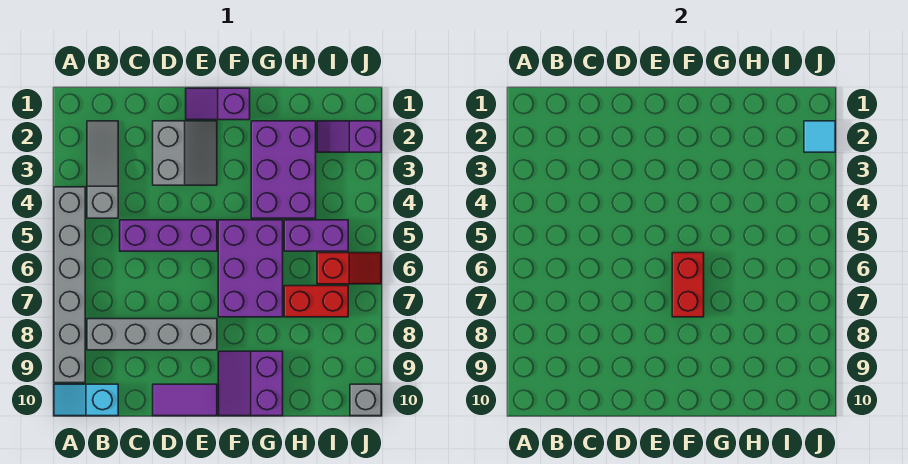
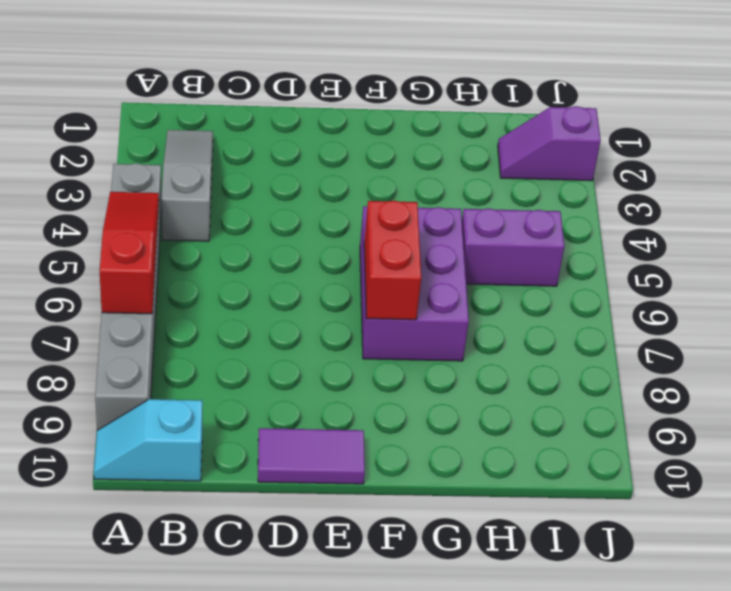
red slope A5:A7 level 2 top 7 -> none
none -> grey brick B8:E8 level 1
none -> purple brick C5:E5 level 1
none -> grey slope D2:E3 level 1 top D

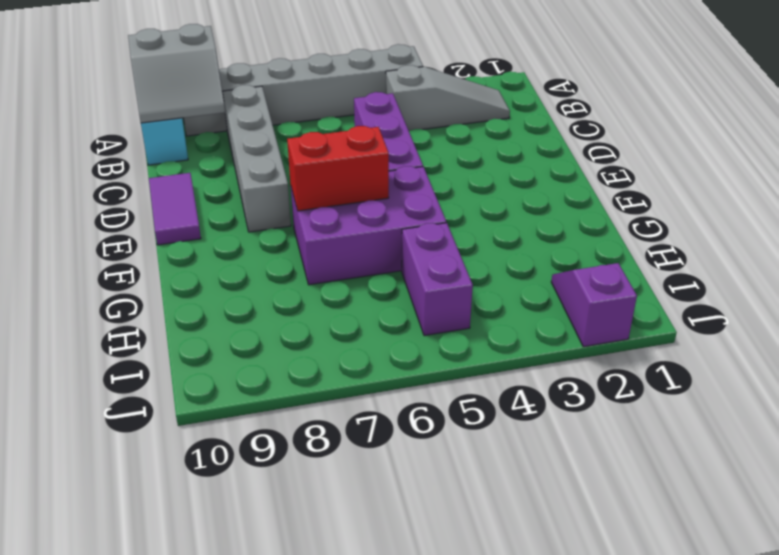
grey slope A9:B10 level 2 top A -> grey slope D2:E3 level 1 top D
none -> purple slope E1:F1 level 1 top F
none -> purple slope F9:G10 level 1 top G
none -> purple brick G2:H4 level 1

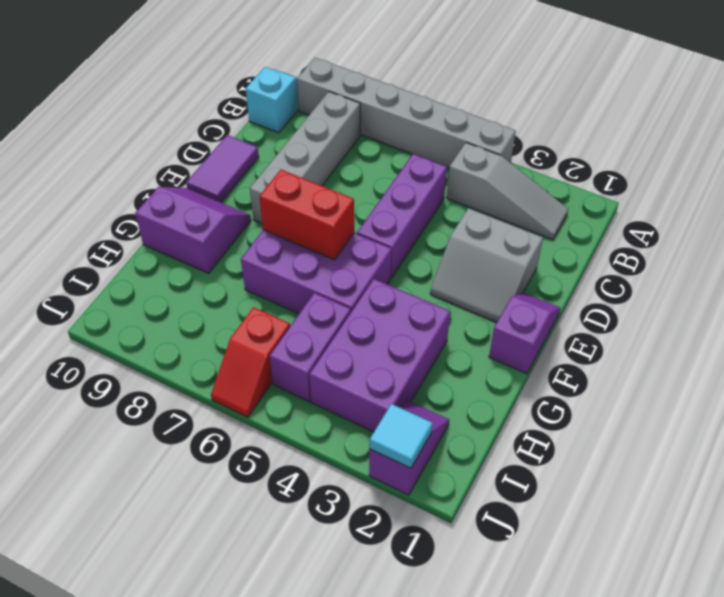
purple brick G3:I4 level 1 -> purple brick G2:H4 level 1
none -> red brick H7:I7 level 1
none -> grey brick J10 level 1

